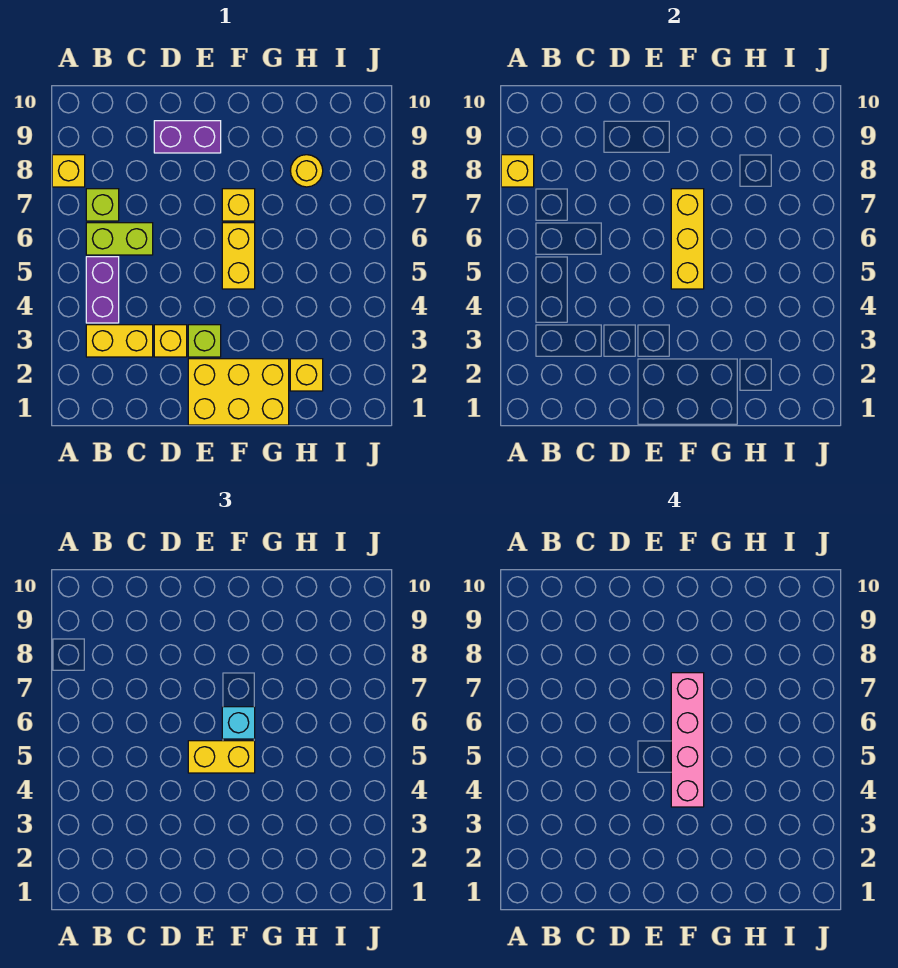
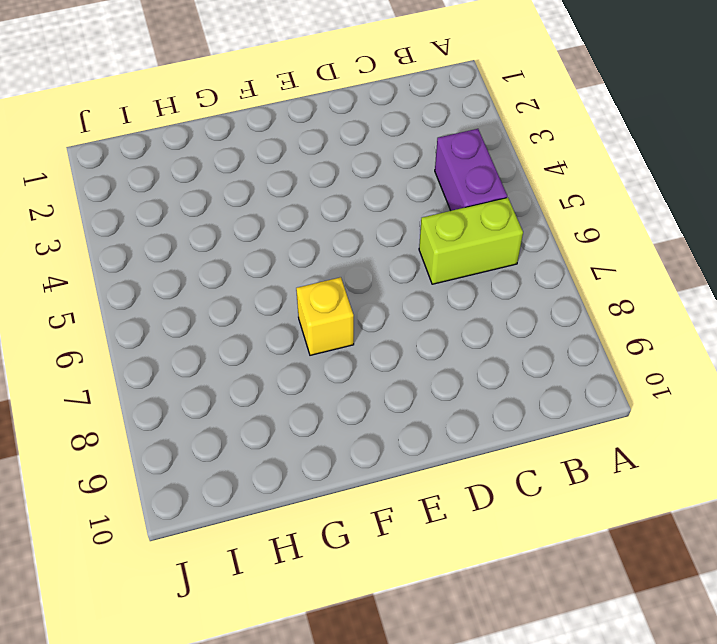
none -> yellow brick A8 level 1
none -> yellow brick B3:C3 level 1
none -> lime brick B7 level 1

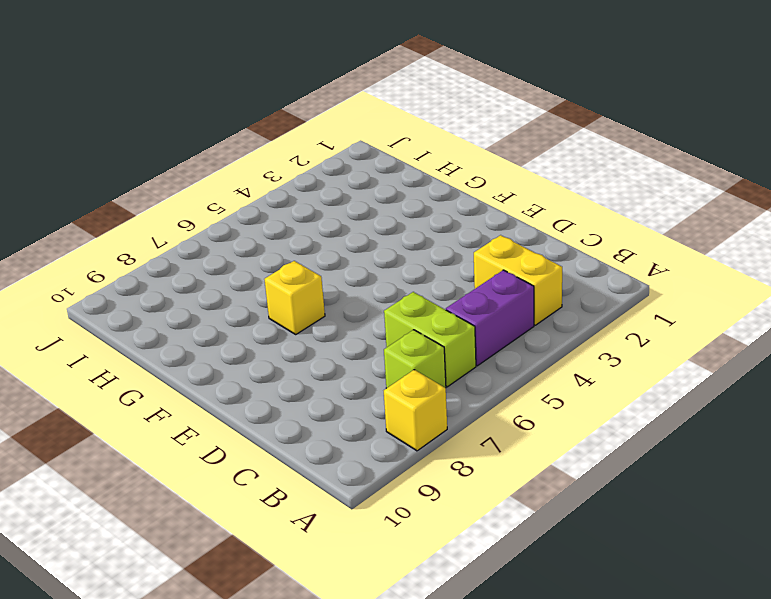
none -> yellow brick D3 level 1
none -> purple brick D9:E9 level 1
none -> yellow brick E1:G2 level 1

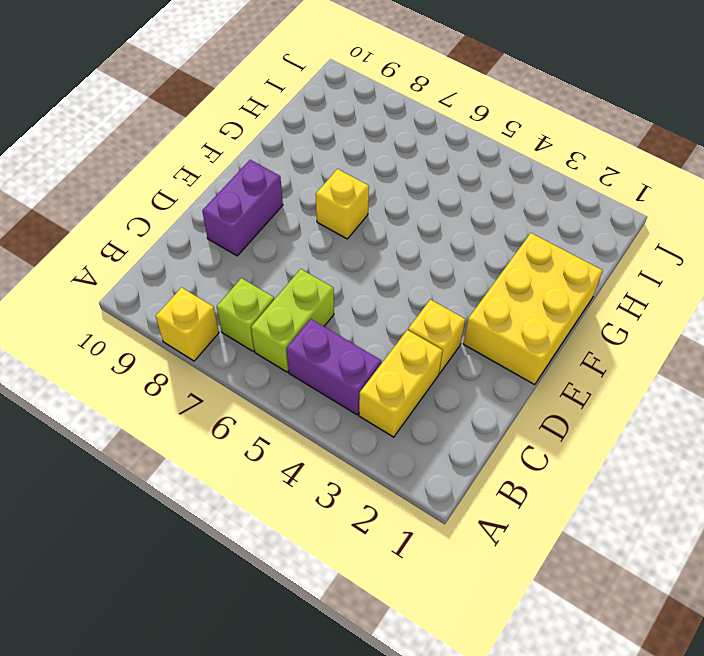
none -> lime brick E3 level 1
none -> yellow brick F5:F6 level 1
none -> yellow brick H2 level 1

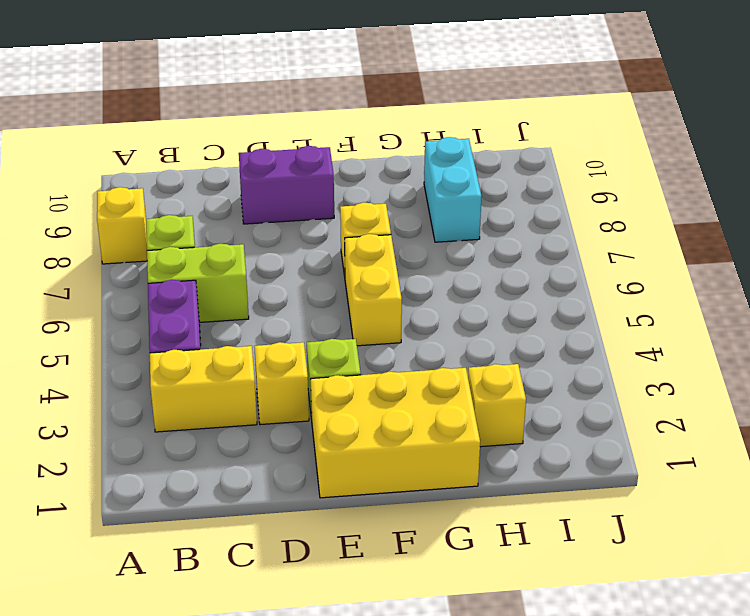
cyan brick H8:H9 level 1 -> yellow round brick H8 level 1
none -> yellow brick A8 level 2
none -> yellow brick F5:F7 level 2
none -> yellow brick E5:F5 level 3

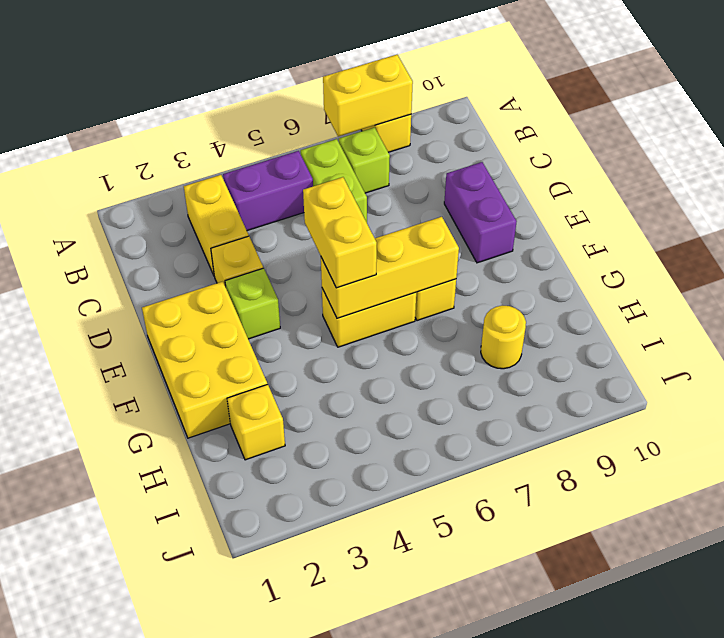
yellow brick A7:A8 level 2 -> yellow brick A8 level 2
none -> cyan brick F6 level 3
none -> pink brick F4:F7 level 4

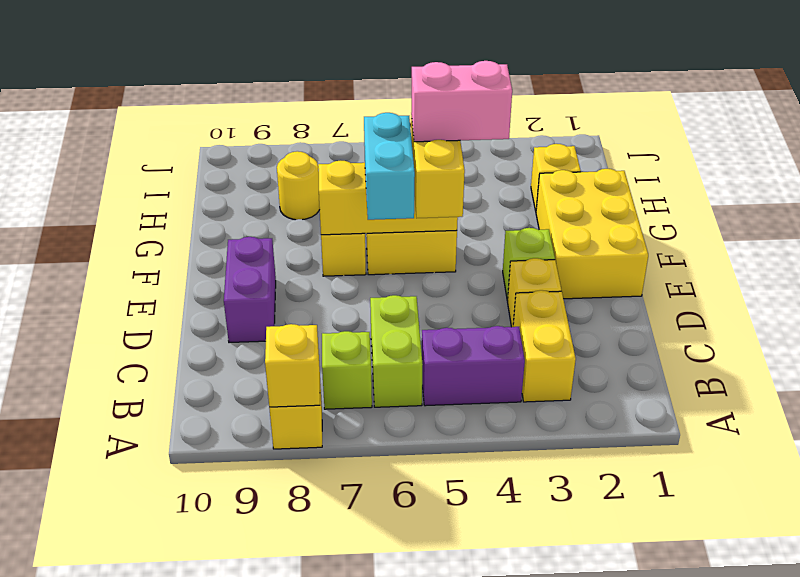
cyan brick E6:F6 level 3 -> cyan brick F6 level 3
pink brick F4:F5 level 4 -> pink brick F4:F7 level 4

